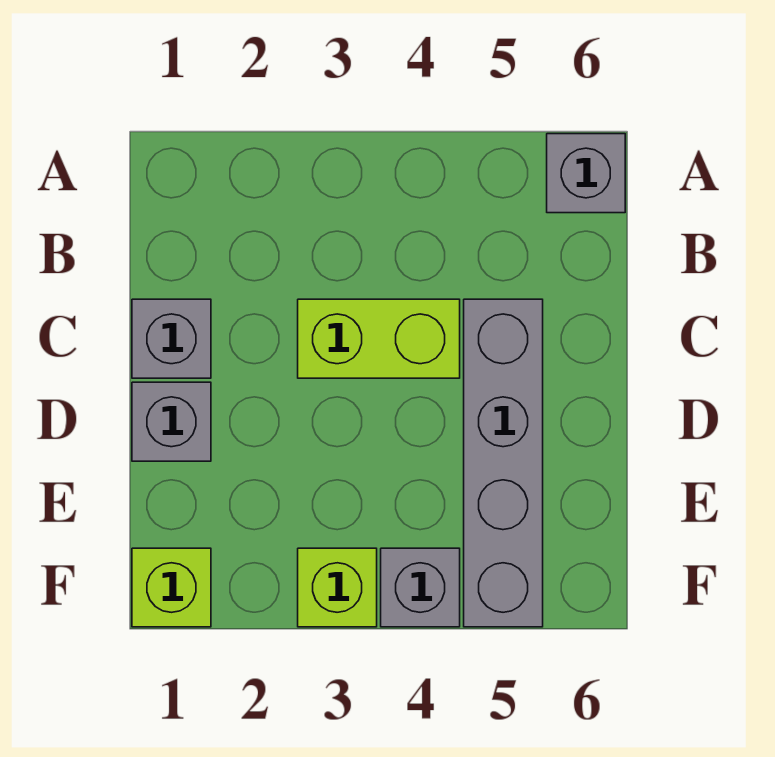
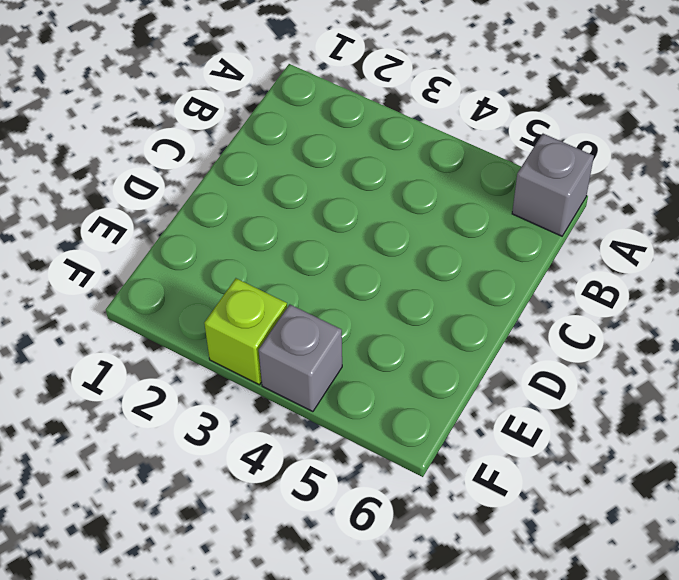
none -> grey brick C1 level 1
none -> lime brick C3:C4 level 1

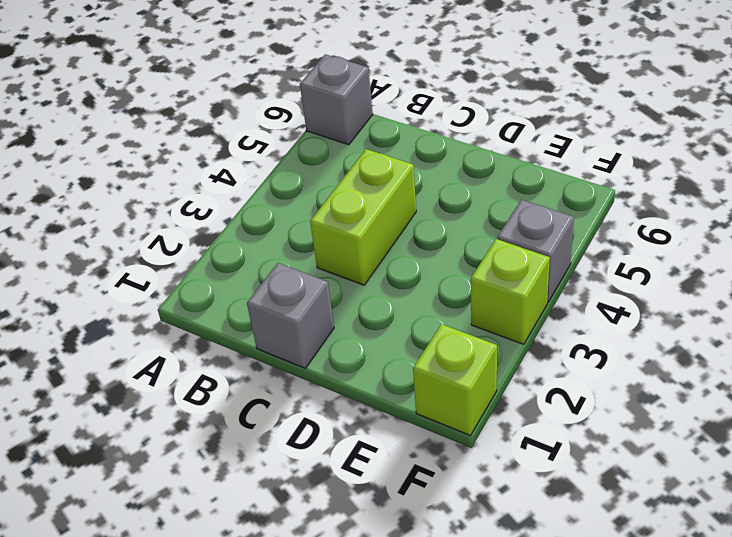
none -> grey brick C5:F5 level 1
none -> grey brick D1 level 1

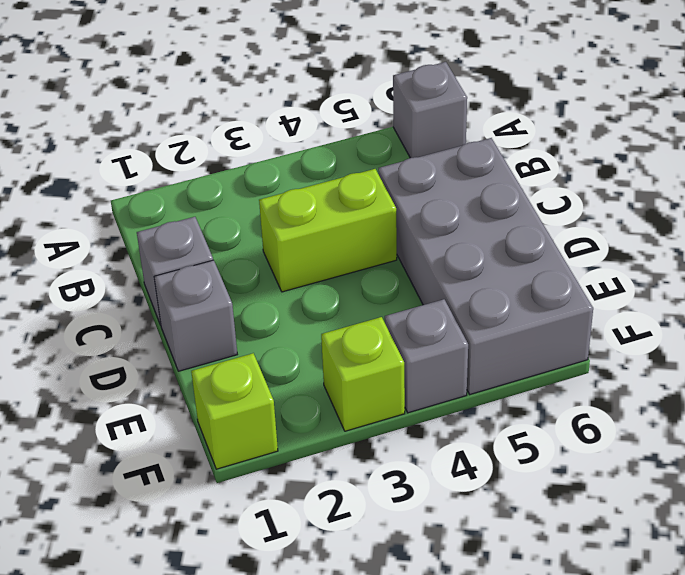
grey brick C5:F6 level 1 -> grey brick C5:F5 level 1

